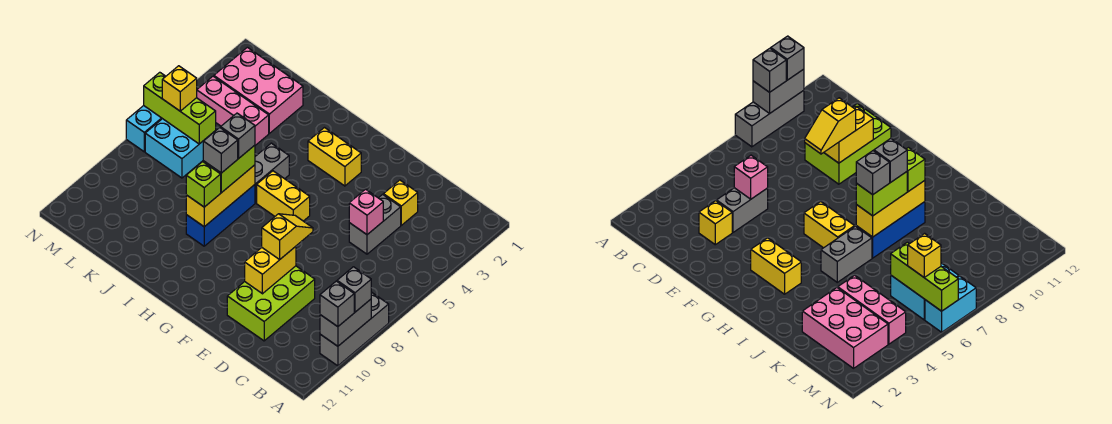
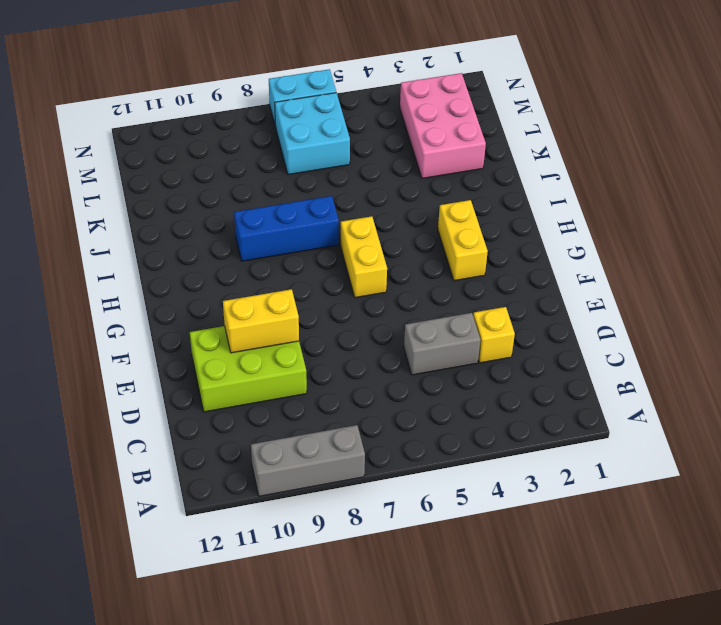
none -> grey brick I5:I6 level 1
none -> pink brick K4:M4 level 1
none -> grey brick A9:A10 level 2

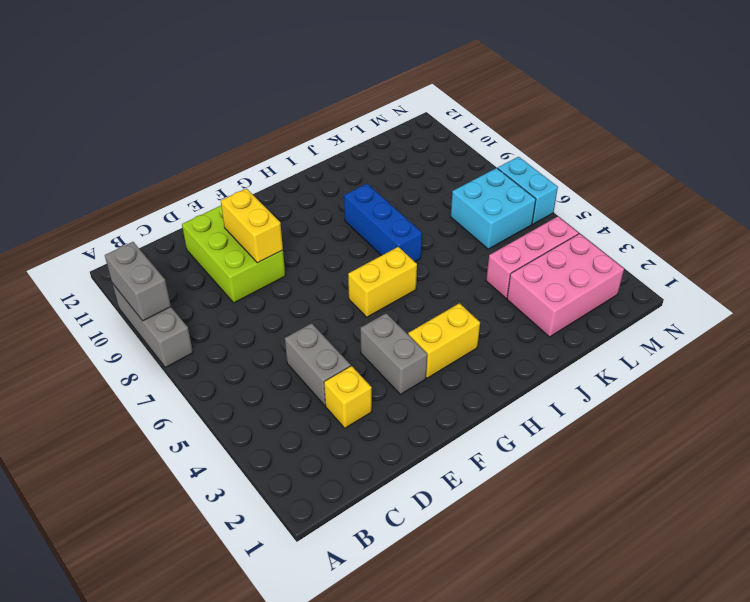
grey brick F3:F4 level 1 -> grey brick I5:I6 level 1
none -> pink brick D5 level 2
none -> yellow brick I7:I9 level 2
none -> lime brick L6:N6 level 2

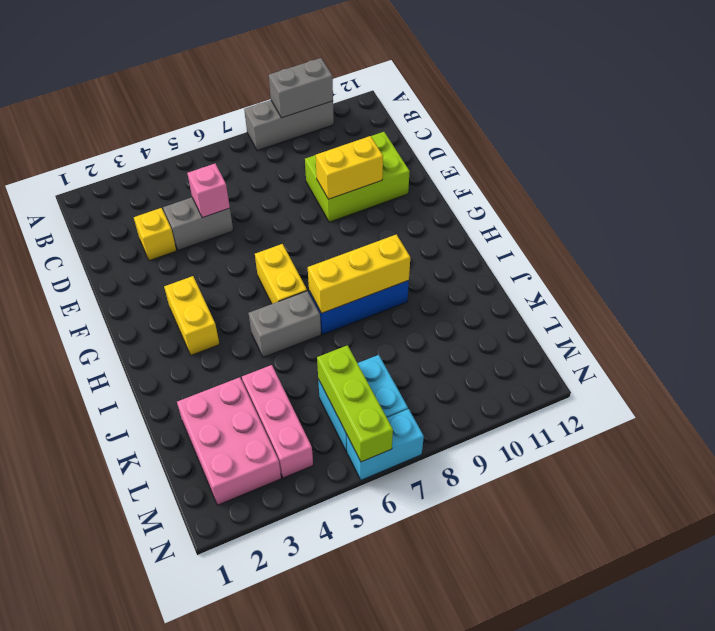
none -> grey brick A9 level 3
none -> grey brick A10 level 3
none -> yellow slope E8:E9 level 3 top 9

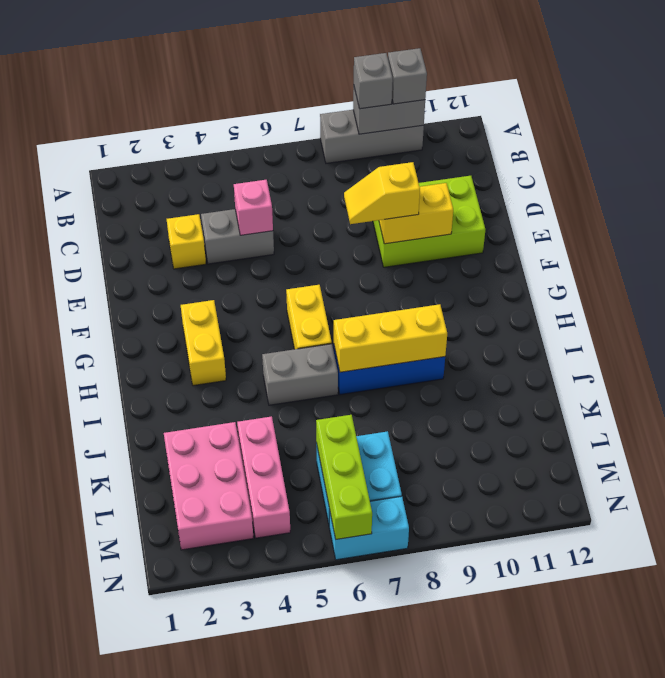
none -> lime brick I7:I8 level 3
none -> lime brick I9 level 3
none -> yellow brick M6 level 3

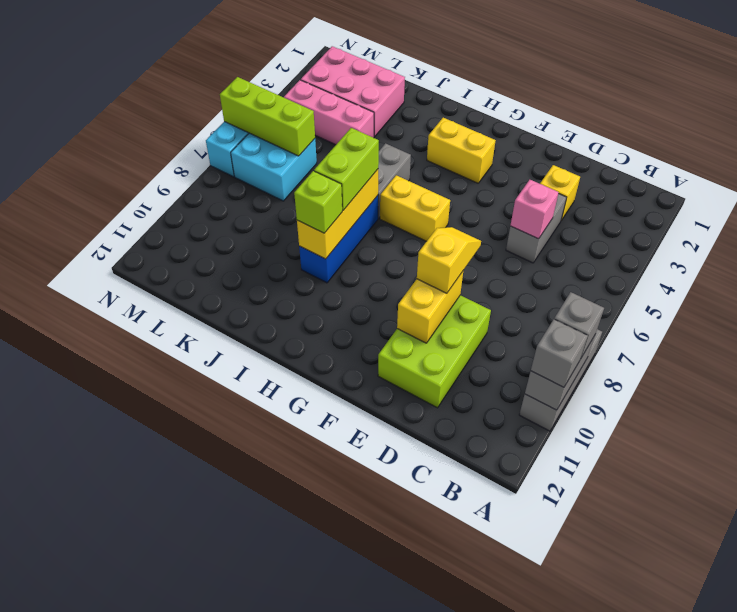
none -> yellow brick M6 level 3
none -> grey brick I7 level 4
none -> grey brick I8 level 4

